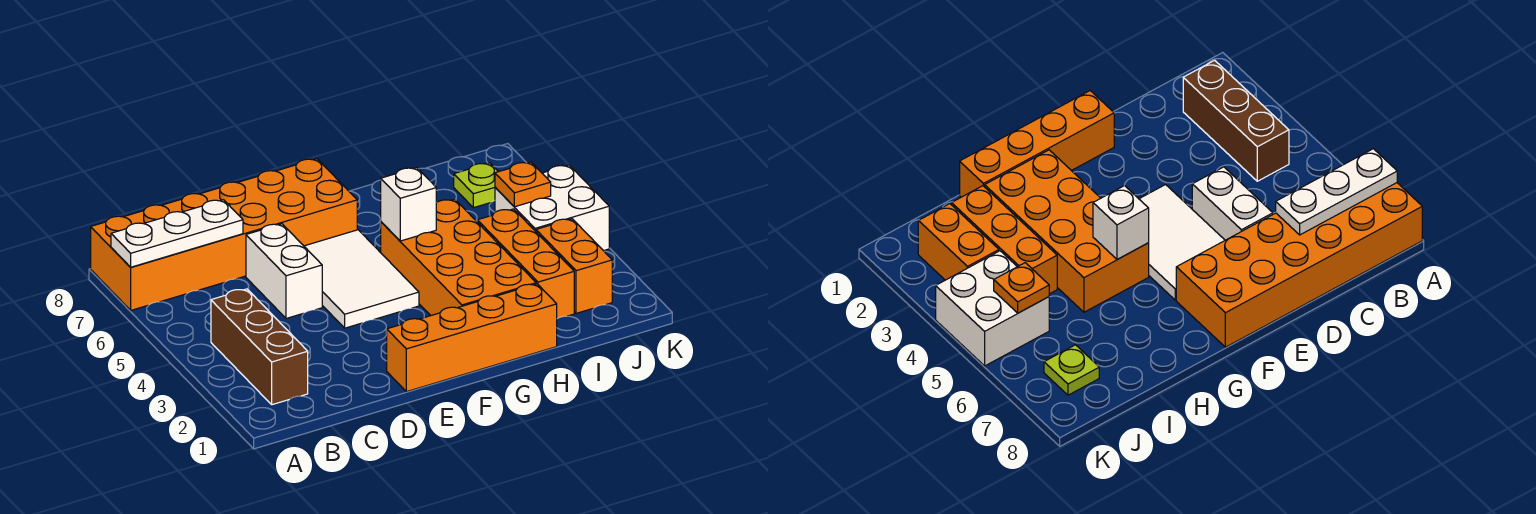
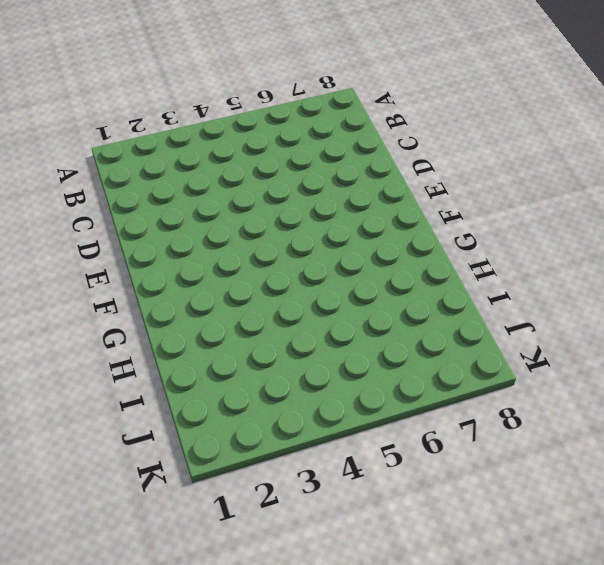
none -> orange brick A7:F8 level 1
none -> brown brick B2:B4 level 1
none -> white brick D5:D6 level 1

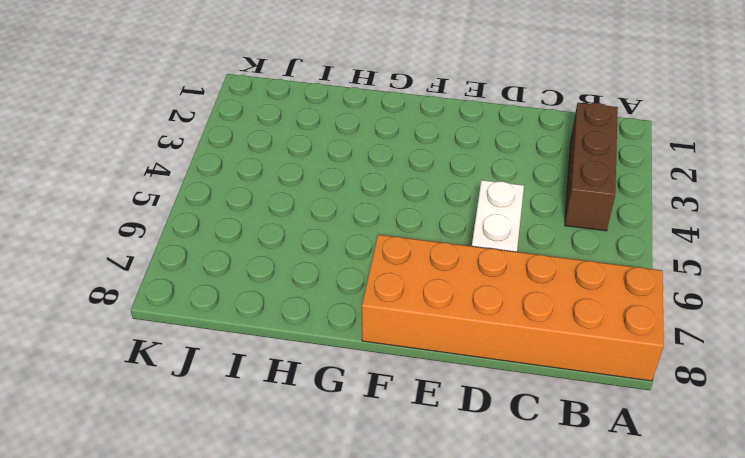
none -> orange brick E1:H1 level 1
none -> white tile E4:F6 level 1
none -> orange brick G2:H5 level 1

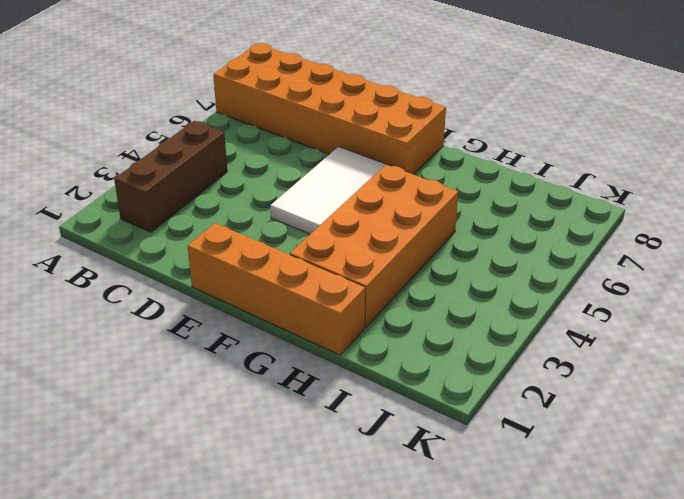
none -> white brick D5:D6 level 1
none -> orange brick I2:I4 level 1
none -> orange brick J2:J3 level 1

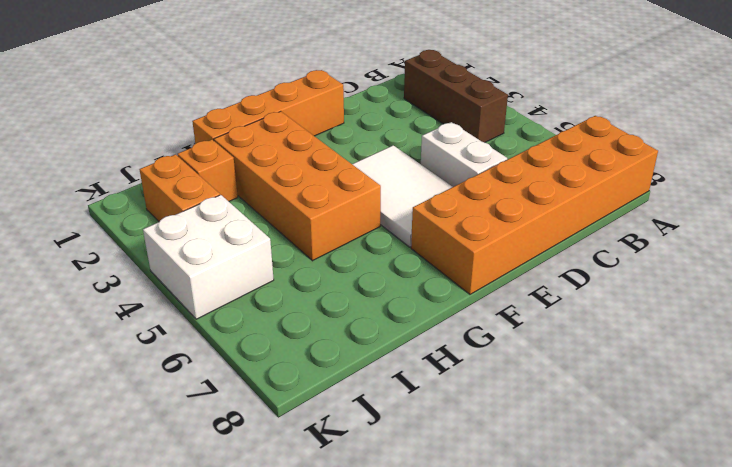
orange brick I2 level 1 -> orange brick I2:I4 level 1
none -> lime plate J7 level 1
none -> white plate A7:C7 level 2
none -> white brick G5 level 2

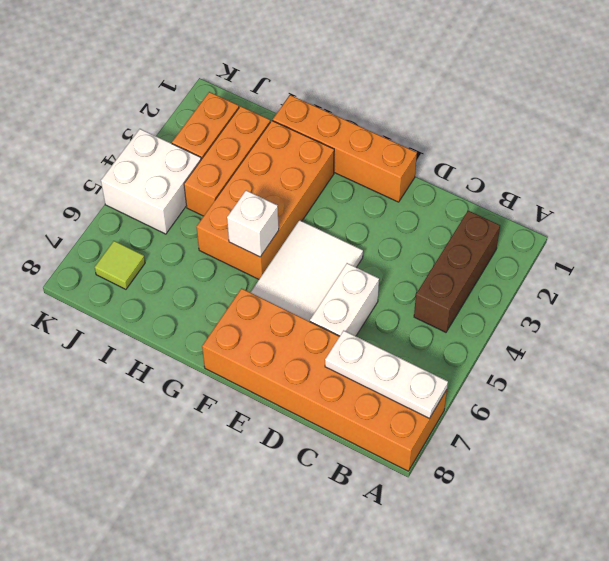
lime tile J7 level 1 -> lime plate J7 level 1
none -> orange plate J5 level 2

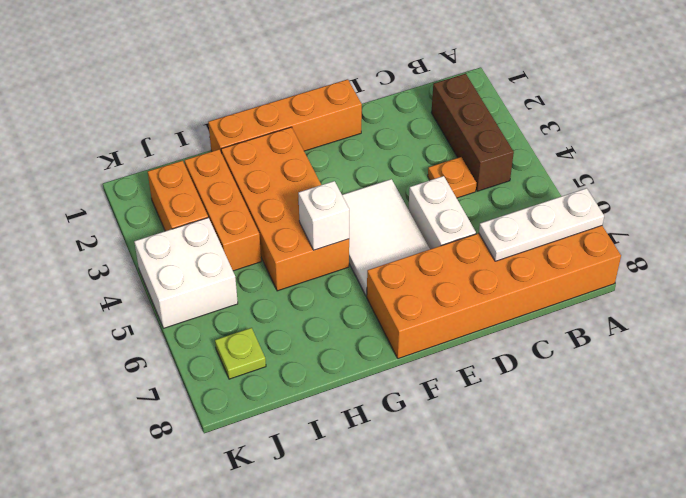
orange plate C4 level 1 -> orange plate J5 level 2

